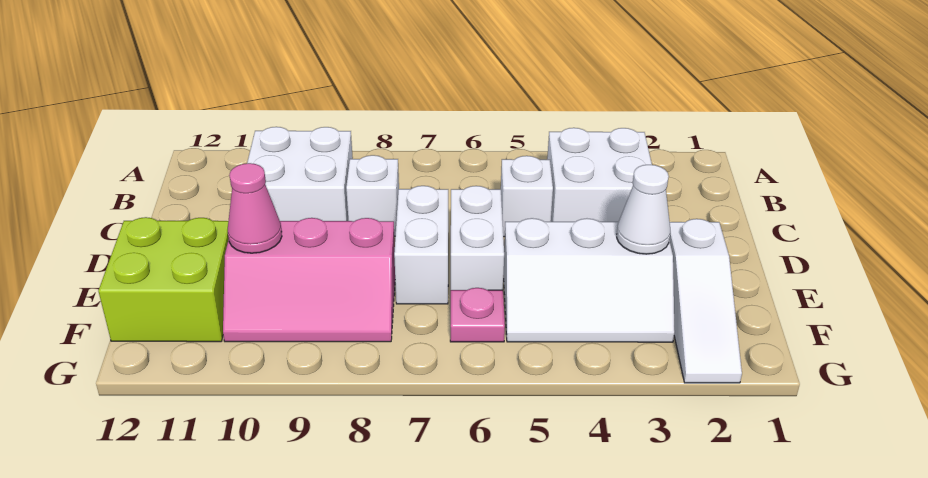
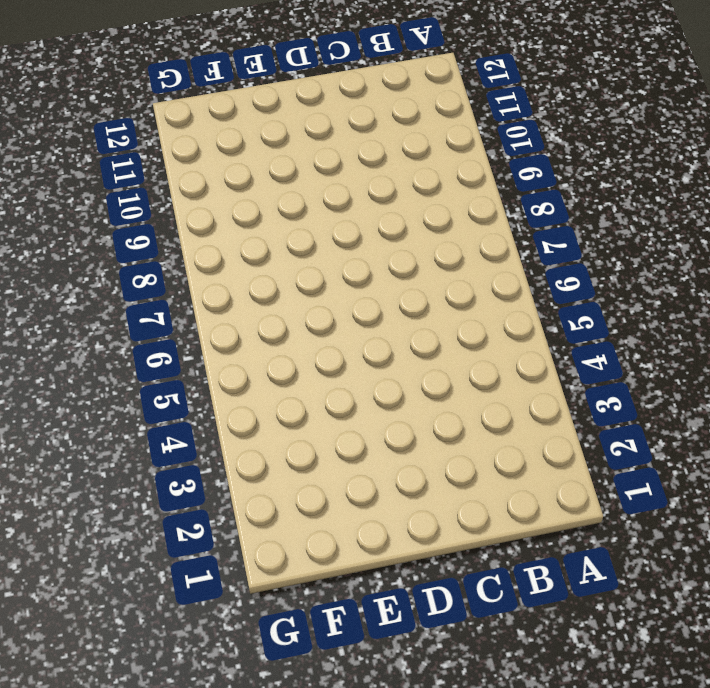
none -> white brick B3:C4 level 1
none -> white brick B9:C10 level 1
none -> white brick C5 level 1

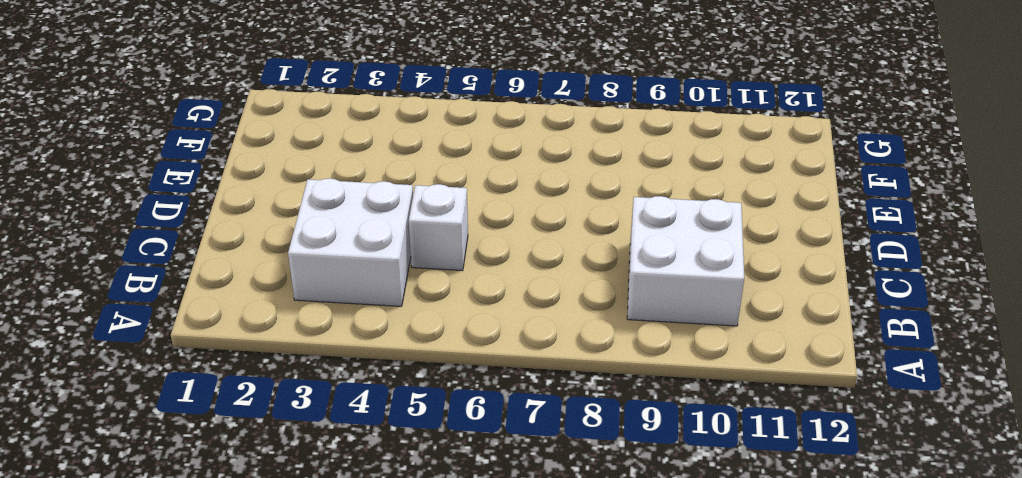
none -> white brick C8 level 1
none -> white brick D6:E6 level 1
none -> white brick D7:E7 level 1

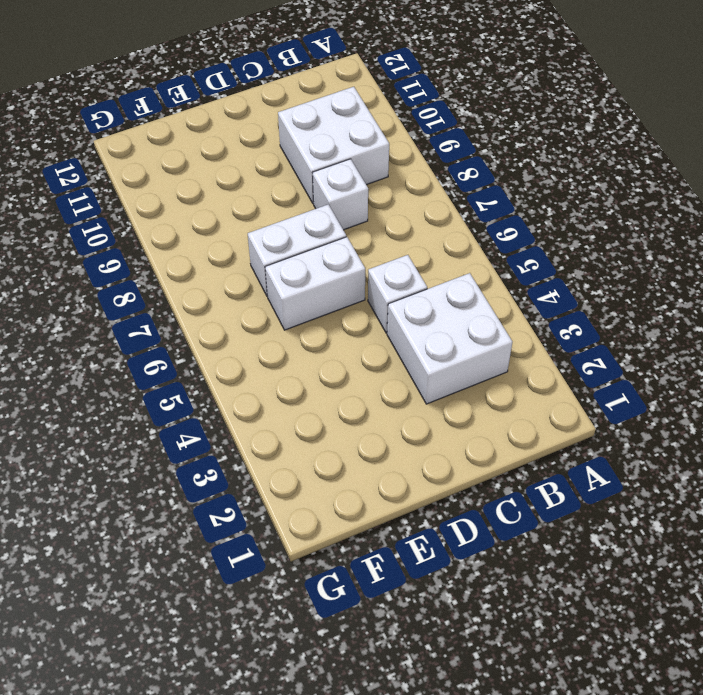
none -> white slope E2:G2 level 1 top E
none -> white slope E3:F5 level 1 top E
none -> pink slope E8:F10 level 1 top E

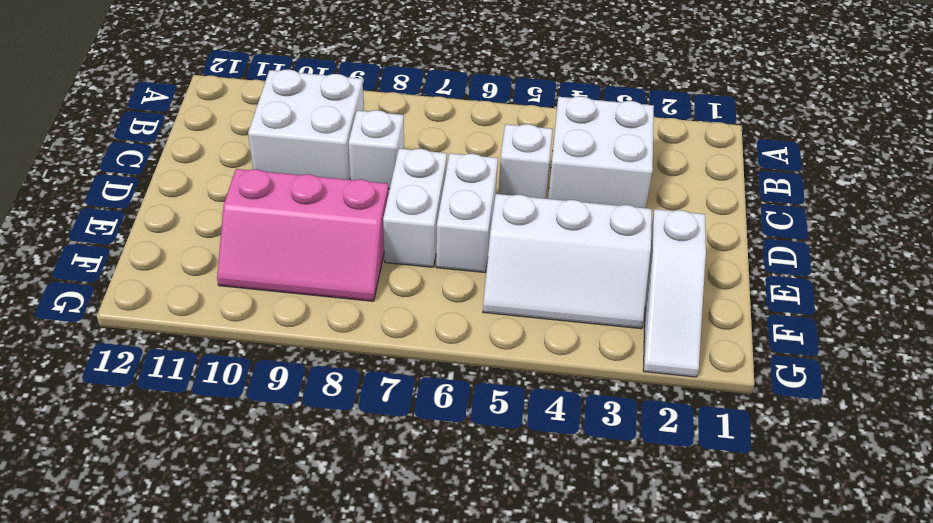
none -> lime brick E11:F12 level 1
none -> pink plate F6 level 1
none -> white cone E3 level 2

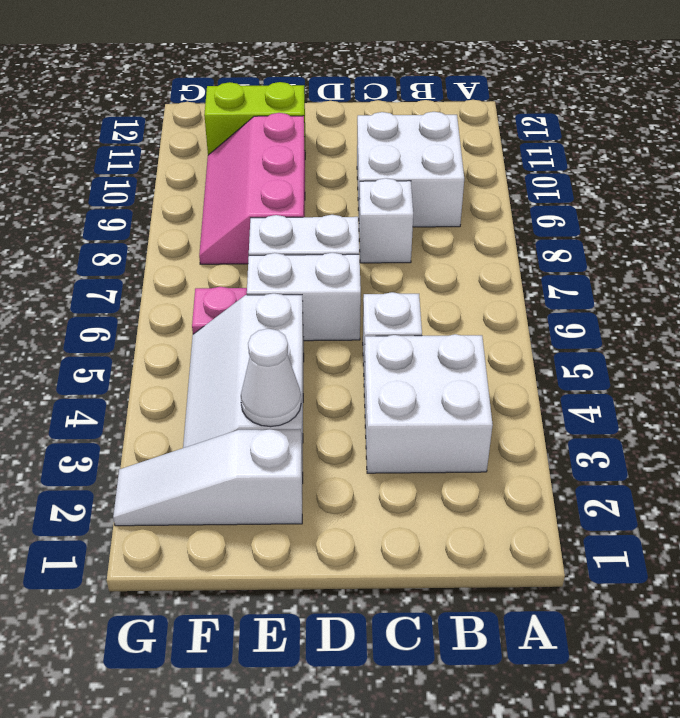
lime brick E11:F11 level 1 -> lime brick E11:F12 level 1
none -> pink cone E10 level 2

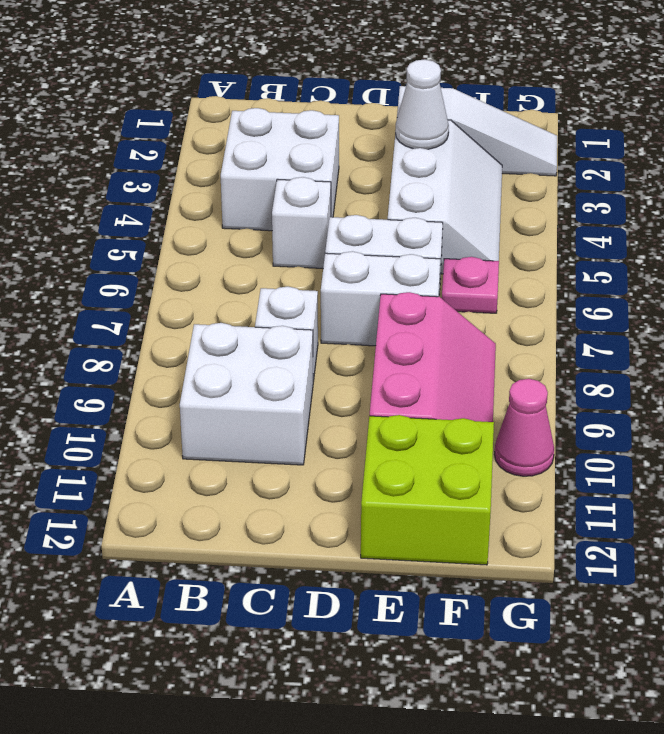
pink cone G10 level 1 -> pink cone E10 level 2

